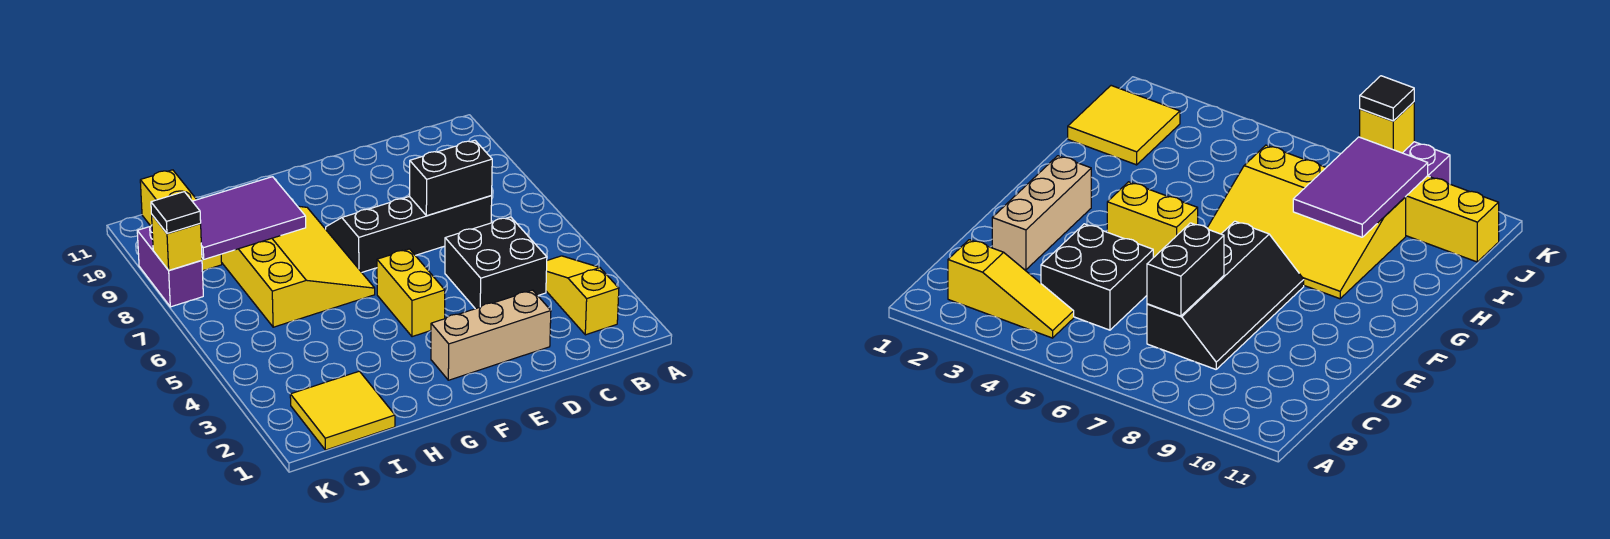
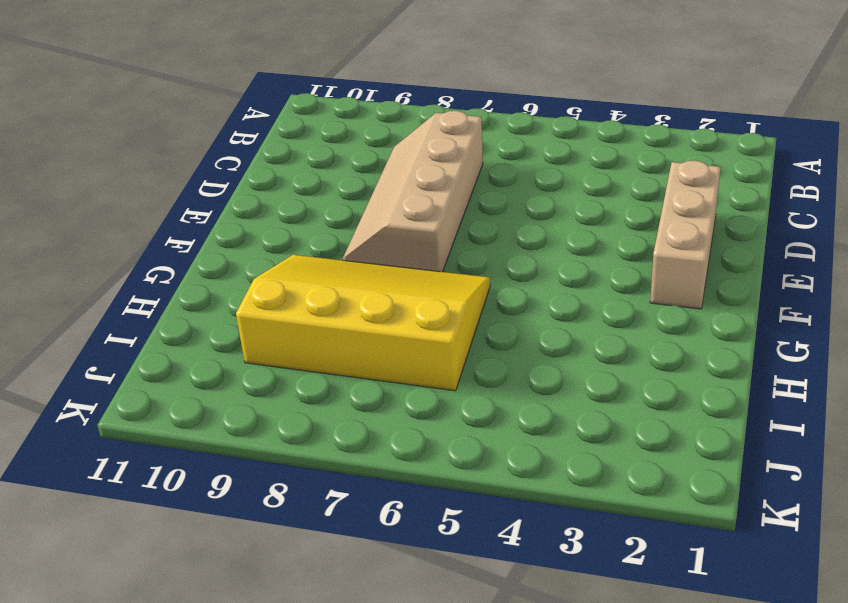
tan slope C7:F8 level 1 top 7 -> black slope C7:F8 level 1 top 7
none -> yellow slope B2:B4 level 1 top 2
none -> black brick C4:D5 level 1
none -> yellow brick F4:F5 level 1

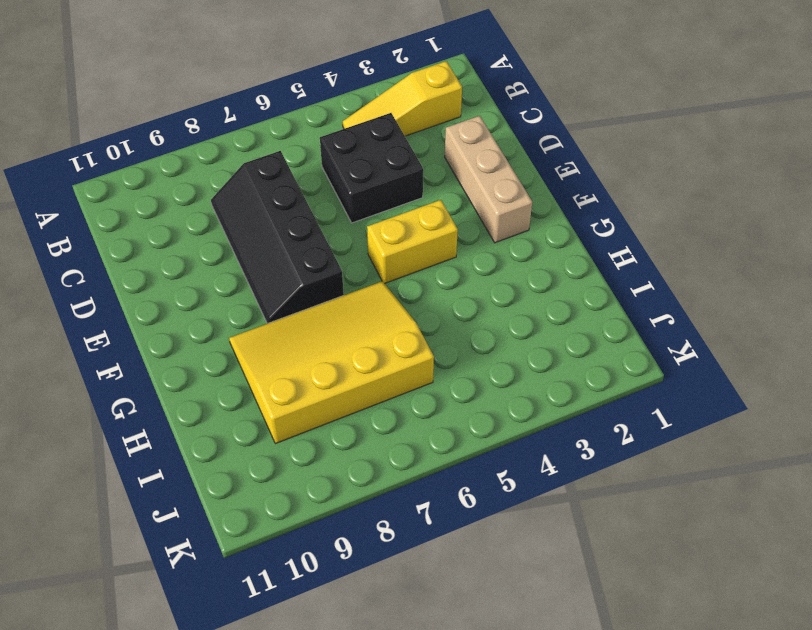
none -> yellow tile I1:J2 level 1
none -> yellow brick J9:J11 level 1
none -> purple brick K8:K9 level 1

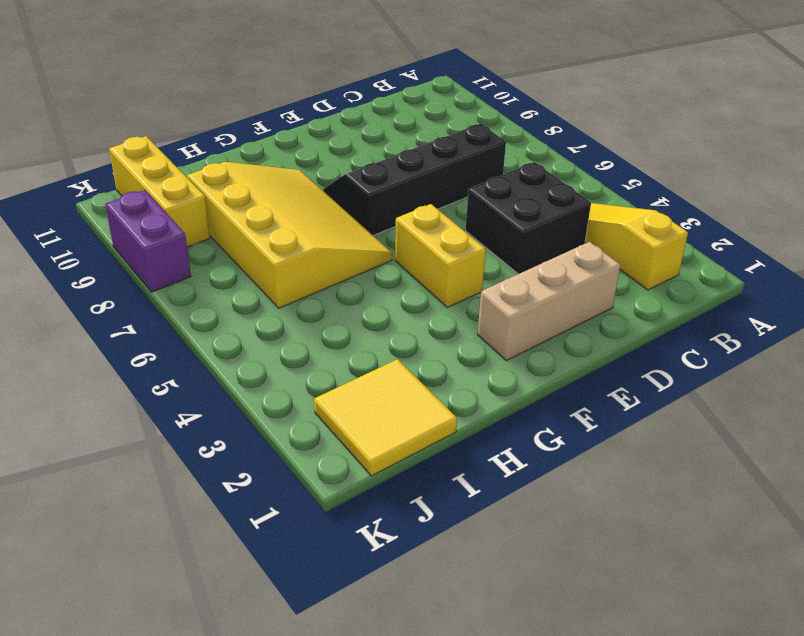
none -> black brick C7:D7 level 2
none -> purple tile H8:J9 level 2
none -> yellow brick K8 level 2

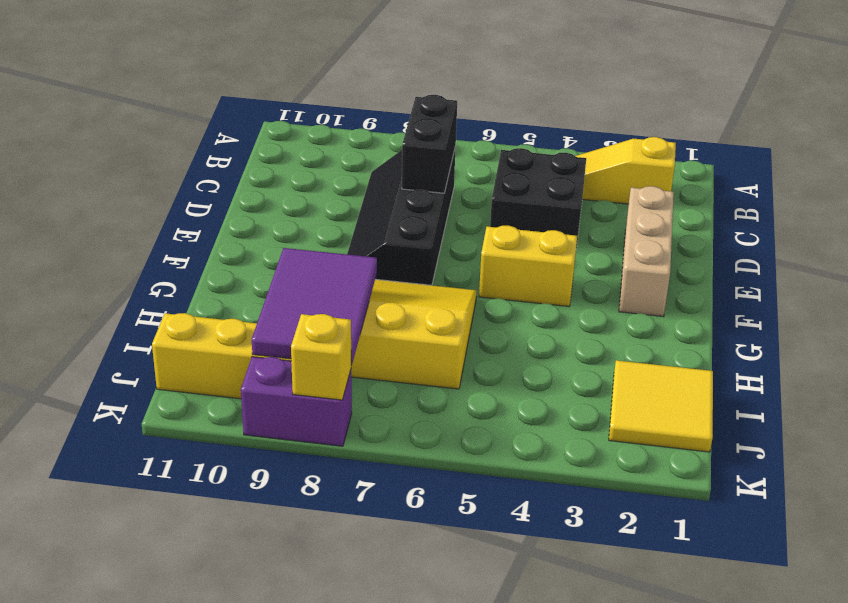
none -> black tile K8 level 3

